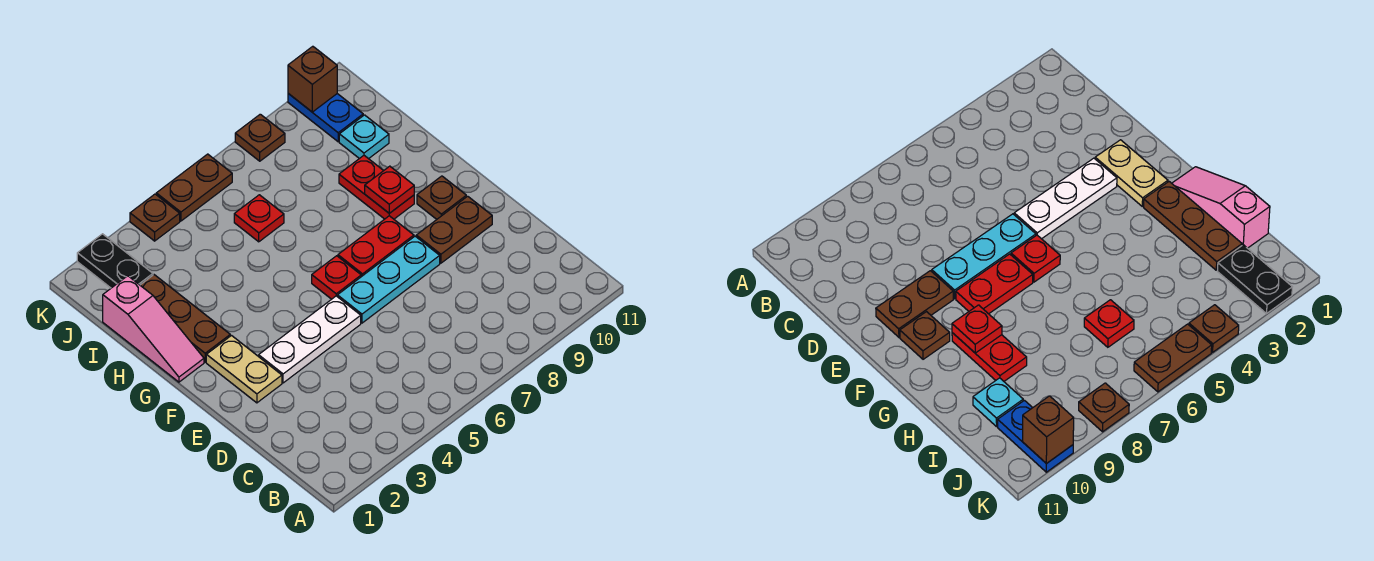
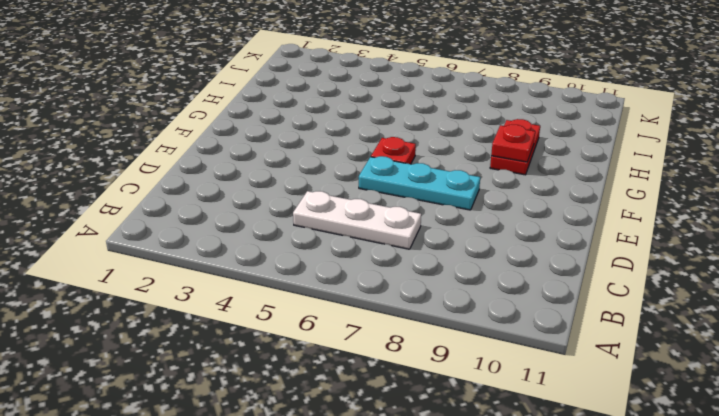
white plate C5:C7 level 1 -> white plate E3:E5 level 1
none -> tan plate E2:F2 level 1
none -> brown plate E9:E10 level 1
none -> red plate F7:F8 level 1

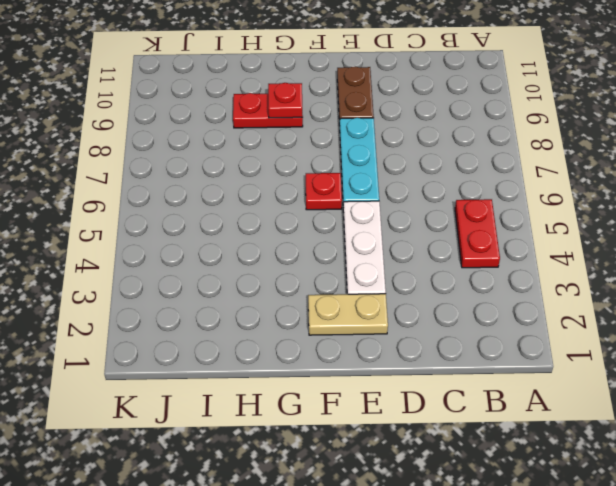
red plate B4:B5 level 1 -> red plate F7:F8 level 1
none -> brown plate F10 level 1
none -> pink slope G1:I1 level 1 top I
none -> brown plate G2:I2 level 1

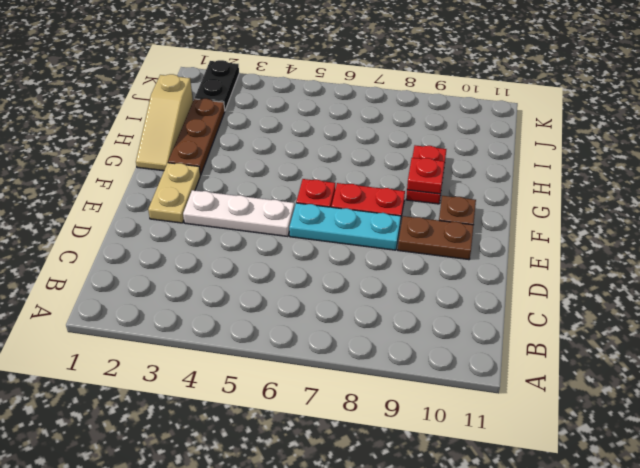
tan slope G1:I1 level 1 top I -> pink slope G1:I1 level 1 top I
none -> red plate I6 level 1
none -> cyan plate I10 level 1
none -> blue plate J10:K10 level 1

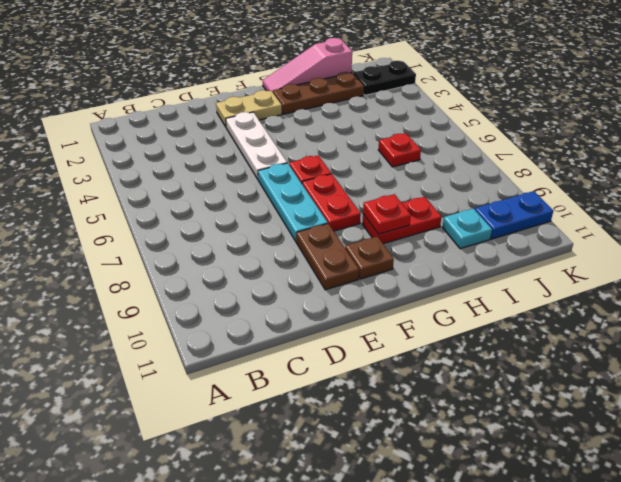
none -> brown plate K4 level 1
none -> brown plate K5:K6 level 1
none -> brown plate K8 level 1

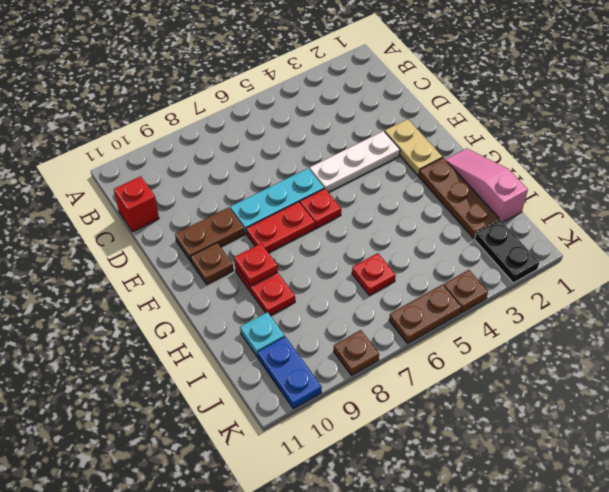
red brick C11 level 1 -> none
none -> brown brick K10 level 2

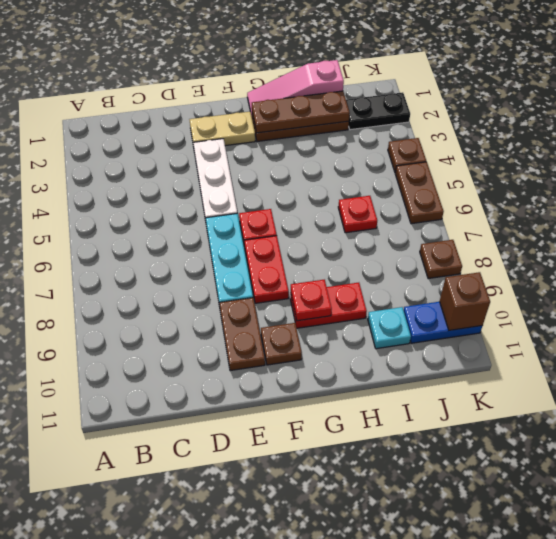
brown plate G2:I2 level 2 -> none

